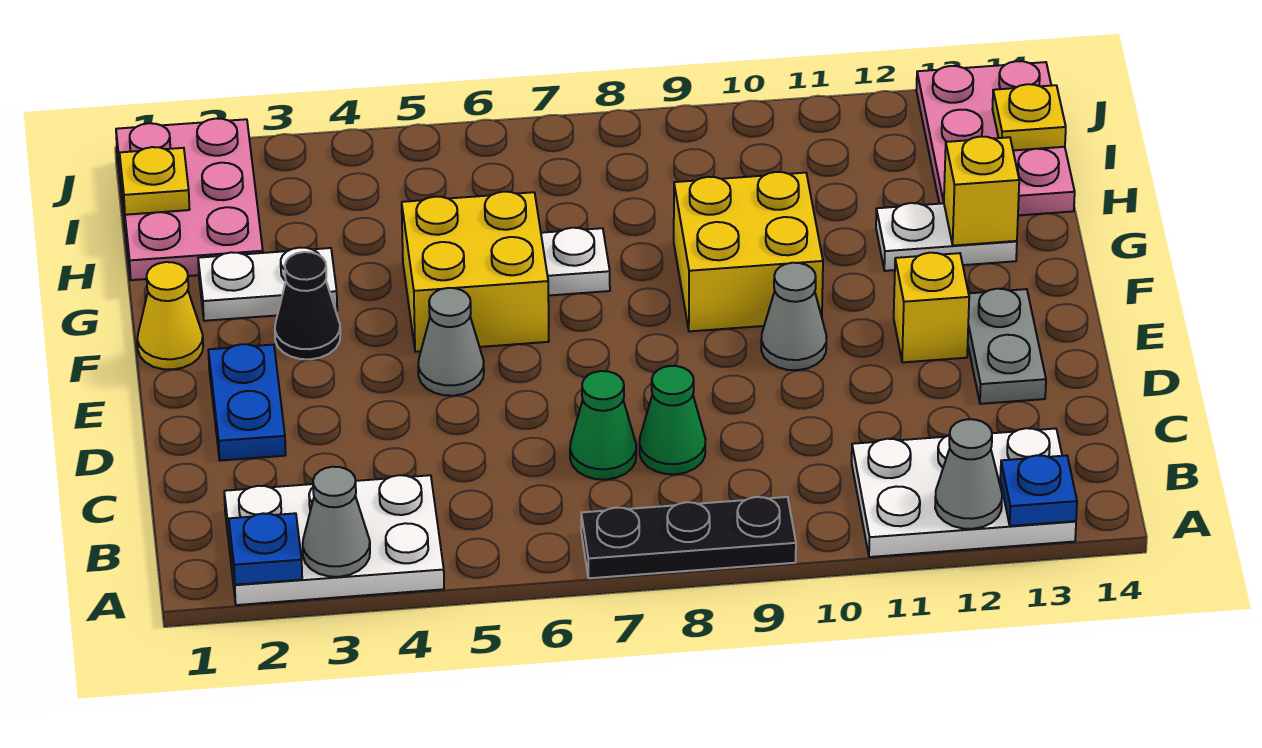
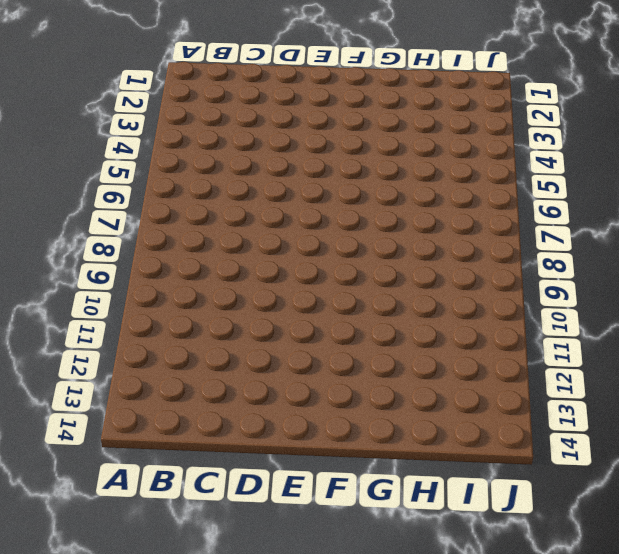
none -> white plate A2:B4 level 1
none -> black plate A7:A9 level 1
none -> white plate A11:B13 level 1

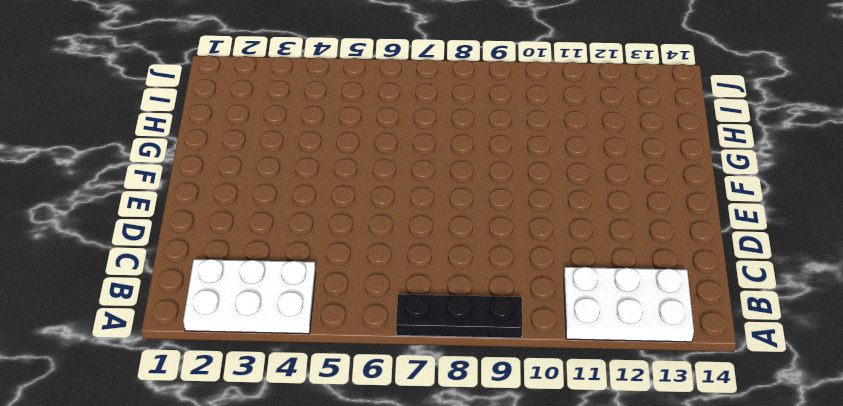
none -> green cone C7 level 1
none -> green cone C8 level 1
none -> blue plate D2:E2 level 1

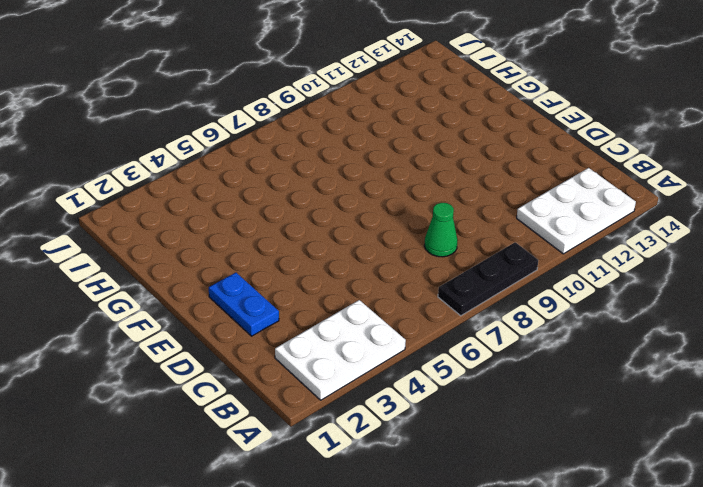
none -> green cone C7 level 1
none -> grey plate D13:E13 level 1
none -> grey cone E5 level 1

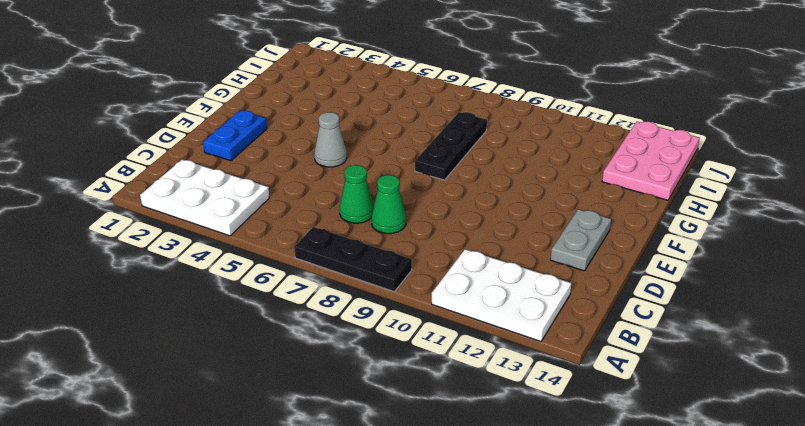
black plate F8:H8 level 1 -> none
none -> grey cone E10 level 1
none -> yellow brick E12 level 1
none -> yellow cone F1 level 1

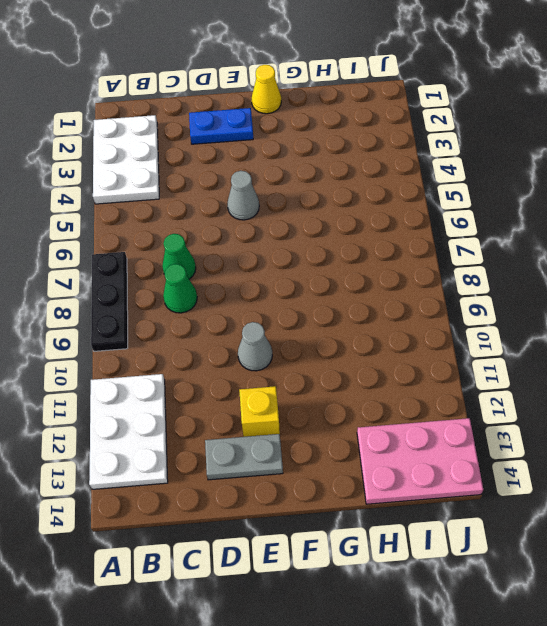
none -> black cone F3 level 1
none -> yellow brick F5:G6 level 1
none -> yellow brick F9:G10 level 1

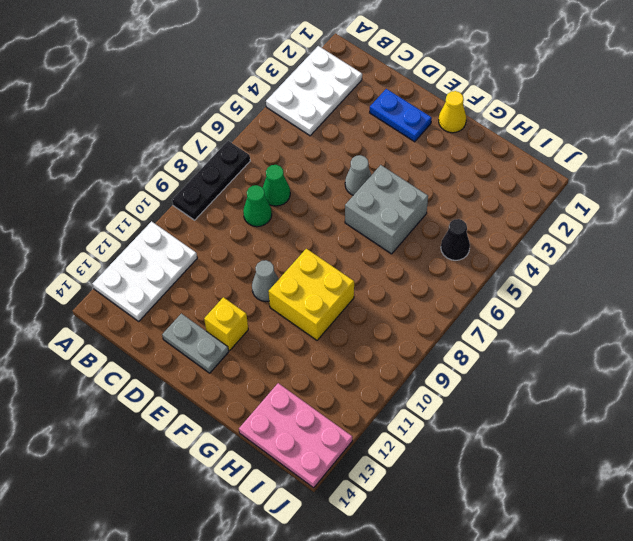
grey brick F5:G6 level 1 -> yellow brick F5:G6 level 1
black cone I5 level 1 -> black cone F3 level 1
none -> white plate G2:G3 level 1
none -> white plate G7 level 1
none -> white plate G12:G13 level 1

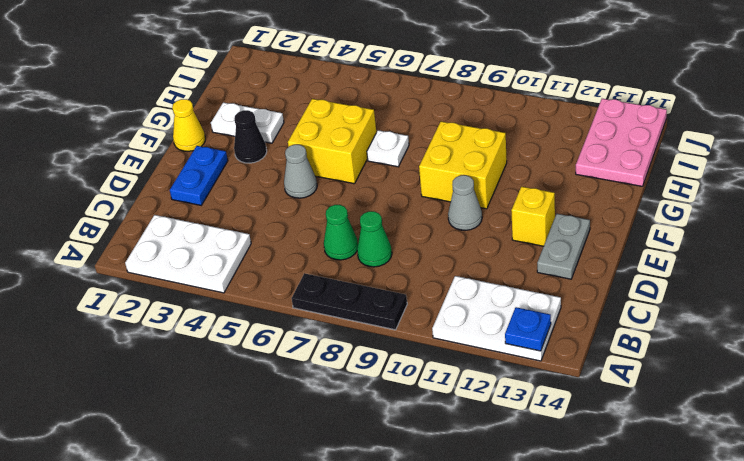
none -> white plate G12:G13 level 1
none -> pink plate H1:J2 level 1
none -> blue plate A2 level 2

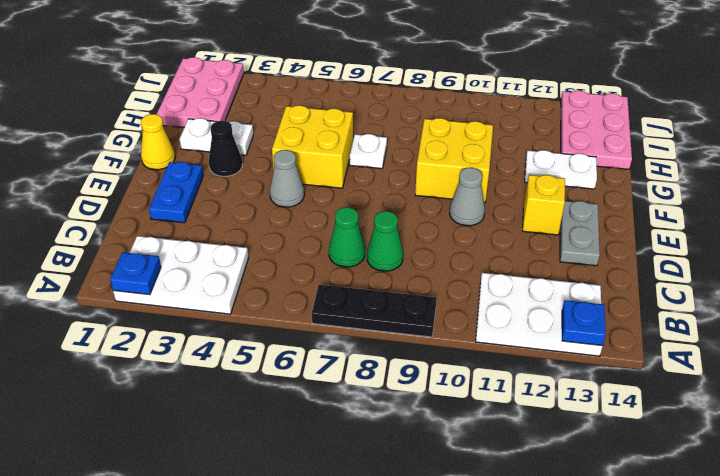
none -> grey cone A3 level 2
none -> grey cone A12 level 2
none -> yellow brick G13 level 2

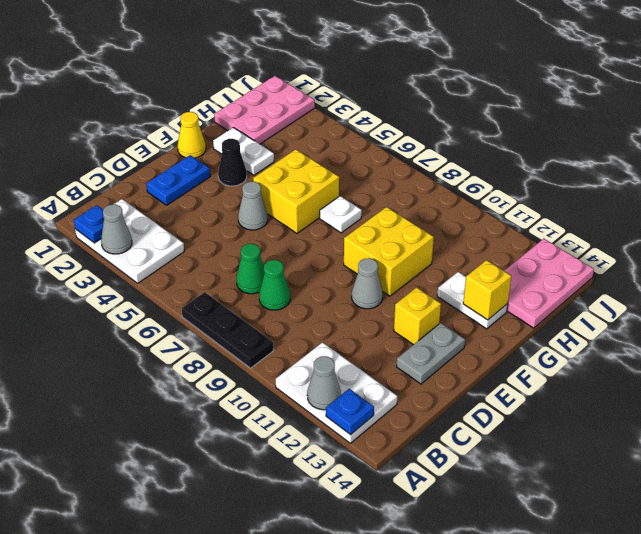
none -> yellow plate I1 level 2
none -> yellow plate I14 level 2

